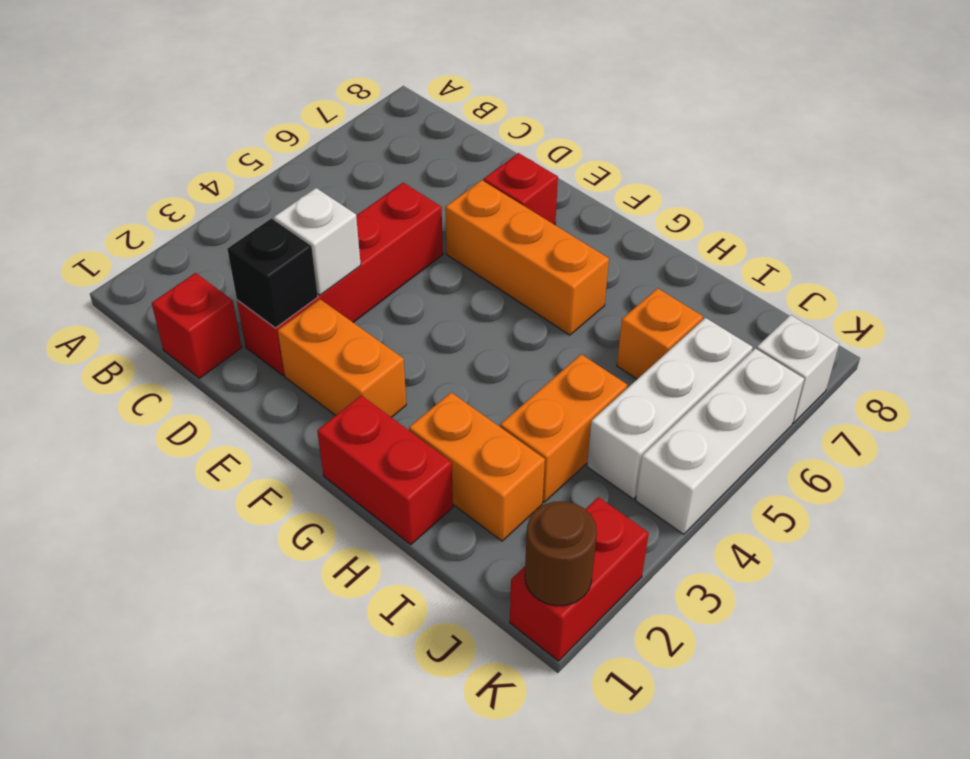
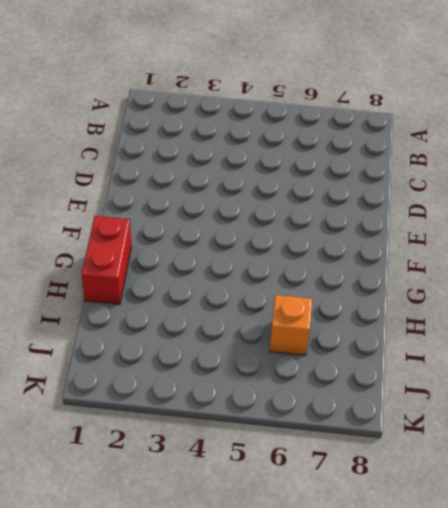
none -> red brick C1 level 1
none -> red brick D2:D5 level 1
none -> orange brick E2:F2 level 1

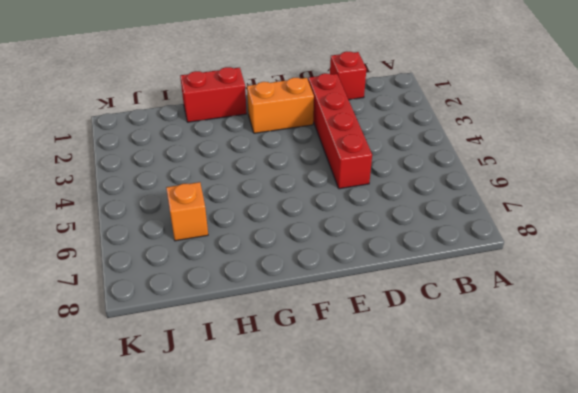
none -> orange brick E6:G6 level 1
none -> red brick E7 level 1
none -> orange brick H2:I2 level 1

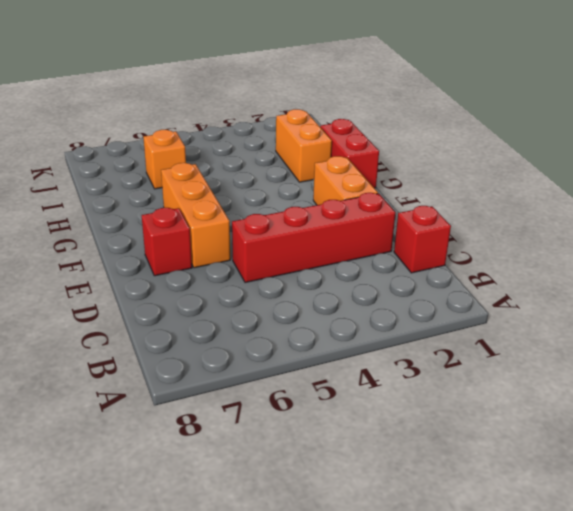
none -> orange brick I3:I4 level 1
none -> white brick J4:J6 level 1
none -> red brick K1:K2 level 1

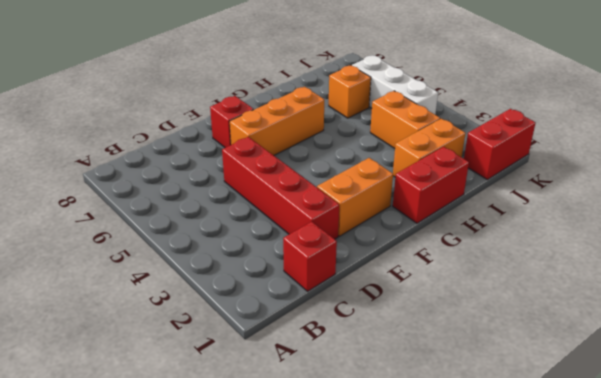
red brick J1:K1 level 1 -> red brick K1:K2 level 1
none -> white brick K4:K6 level 1
none -> white brick K7 level 1
none -> black brick D2 level 2

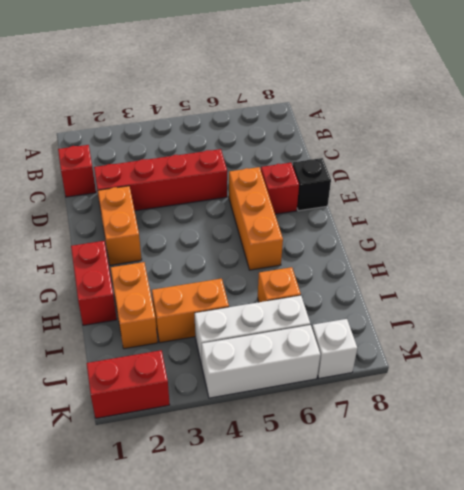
black brick E8 level 1 -> black brick D2 level 2
none -> white brick D3 level 2
none -> brown round brick K1 level 2

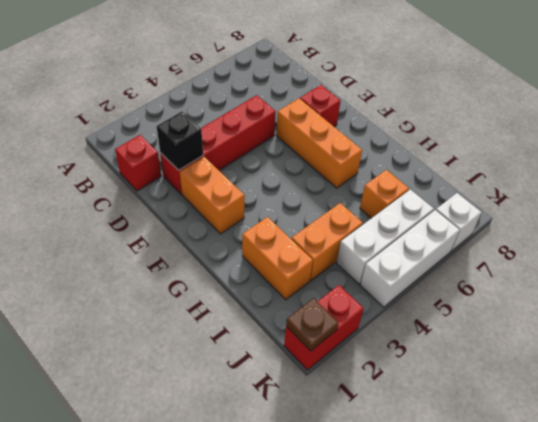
brown plate K1 level 2 -> brown round brick K1 level 2
none -> red brick G1:H1 level 1
none -> white brick D3 level 2

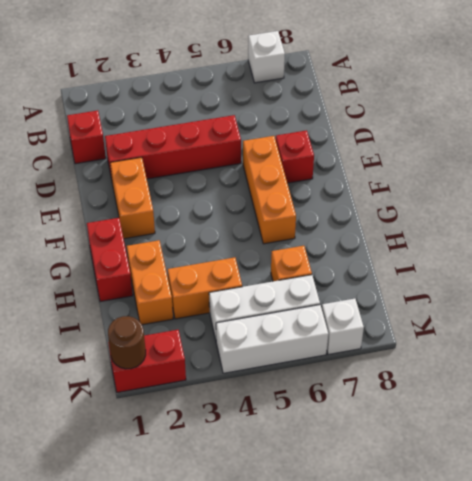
white brick A7 level 1 -> white brick D3 level 2
none -> black brick D2 level 2

